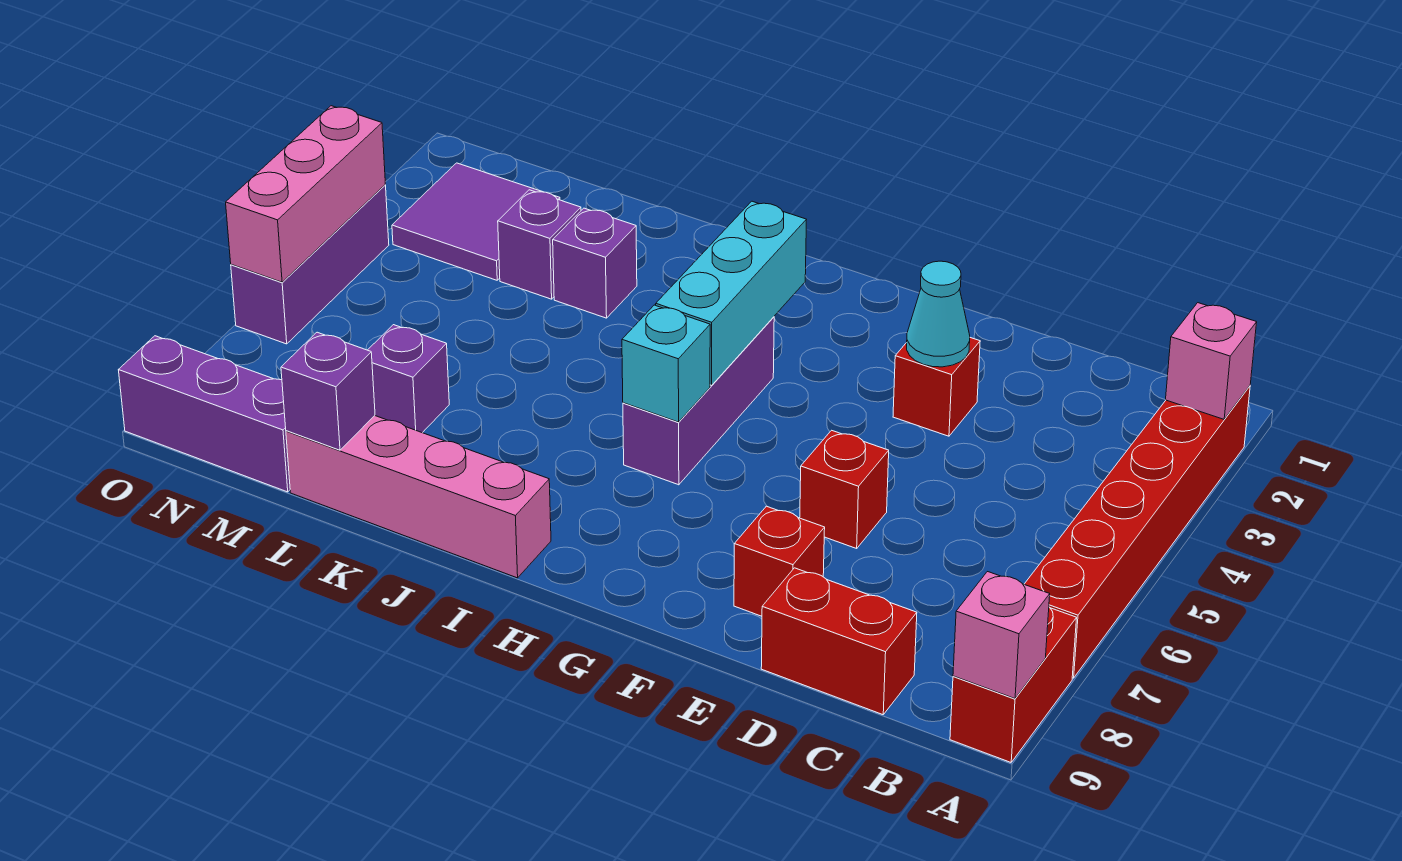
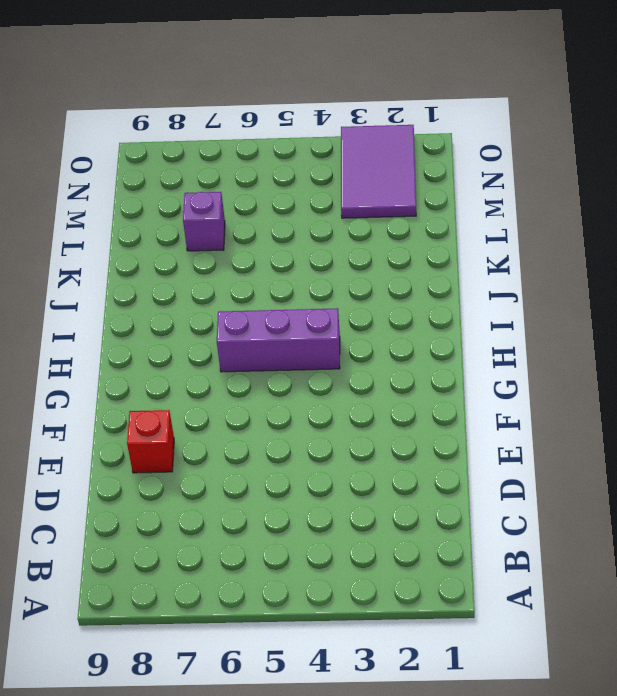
purple tile M2:O3 level 1 -> purple tile M2:N3 level 1
none -> red brick A2:A7 level 1
none -> red brick A8:A9 level 1
none -> red brick C9:D9 level 1

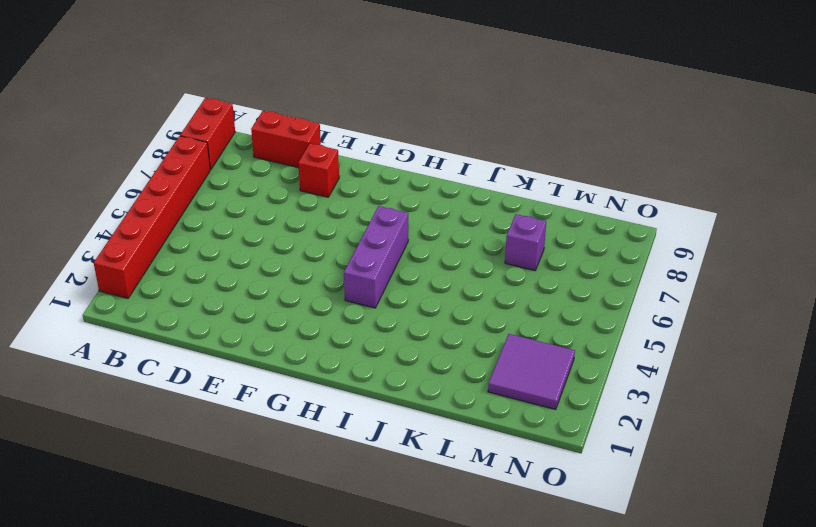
none -> red brick E3 level 1
none -> red brick E6 level 1
none -> pink brick I9:L9 level 1

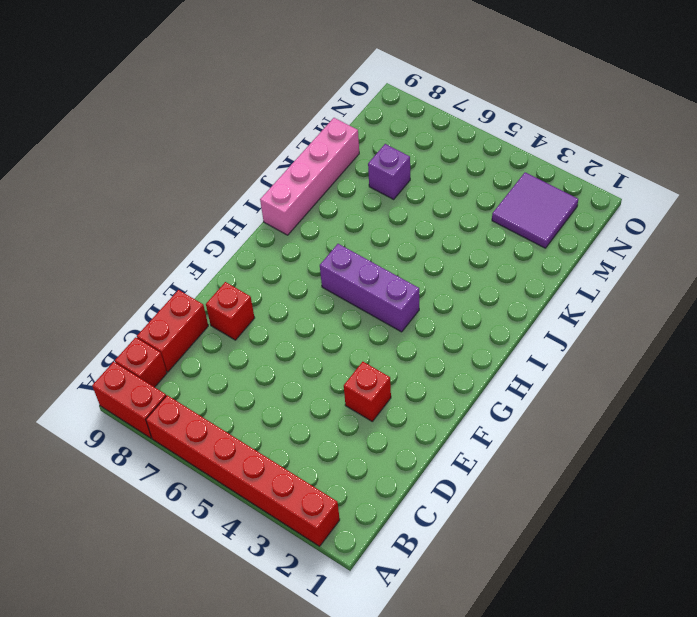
red brick B9 level 1 -> red brick E6 level 1
none -> purple brick K3 level 1
none -> purple brick L3 level 1
none -> purple brick M9:O9 level 1

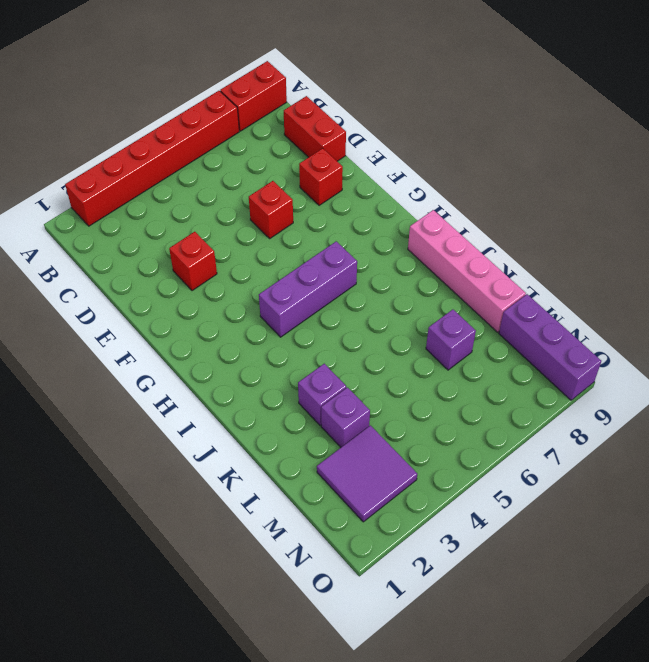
none -> purple brick O4:O6 level 1
none -> pink brick A2 level 2
none -> pink brick A9 level 2

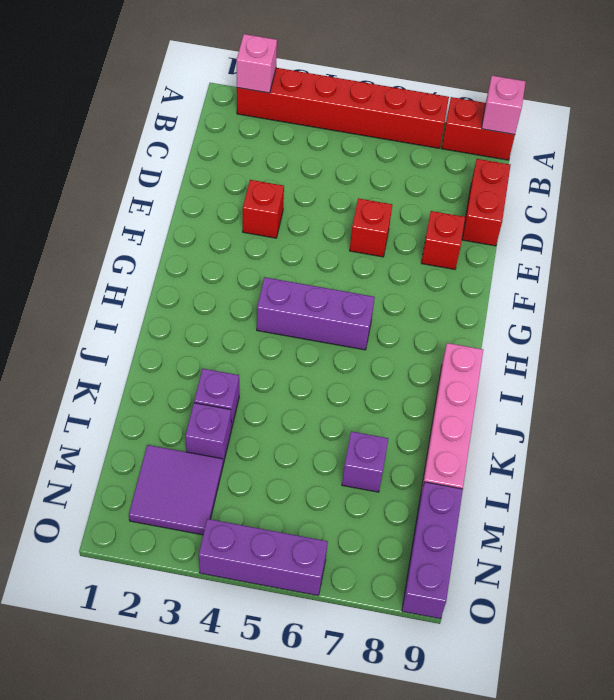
none -> cyan cone E3 level 2
none -> cyan brick H3:H5 level 2
none -> cyan brick H6 level 2

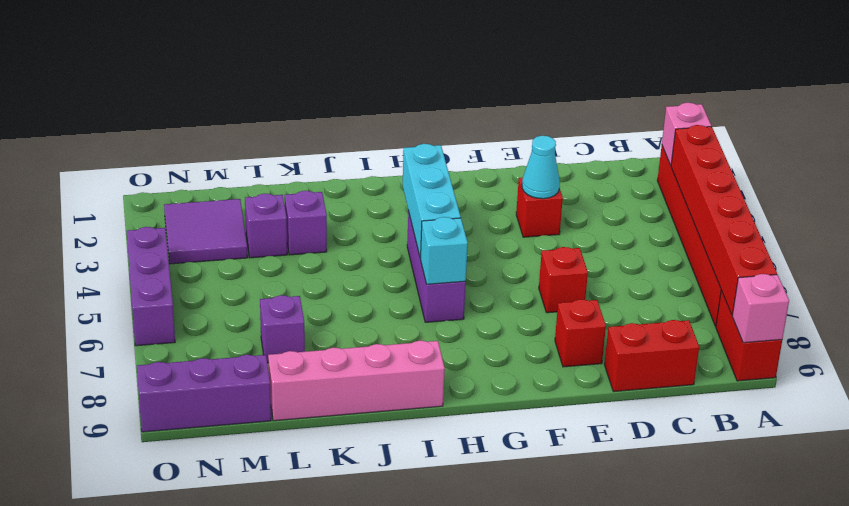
red brick A3:A8 level 2 -> none
none -> purple brick L9 level 2
none -> pink brick O4:O6 level 2

